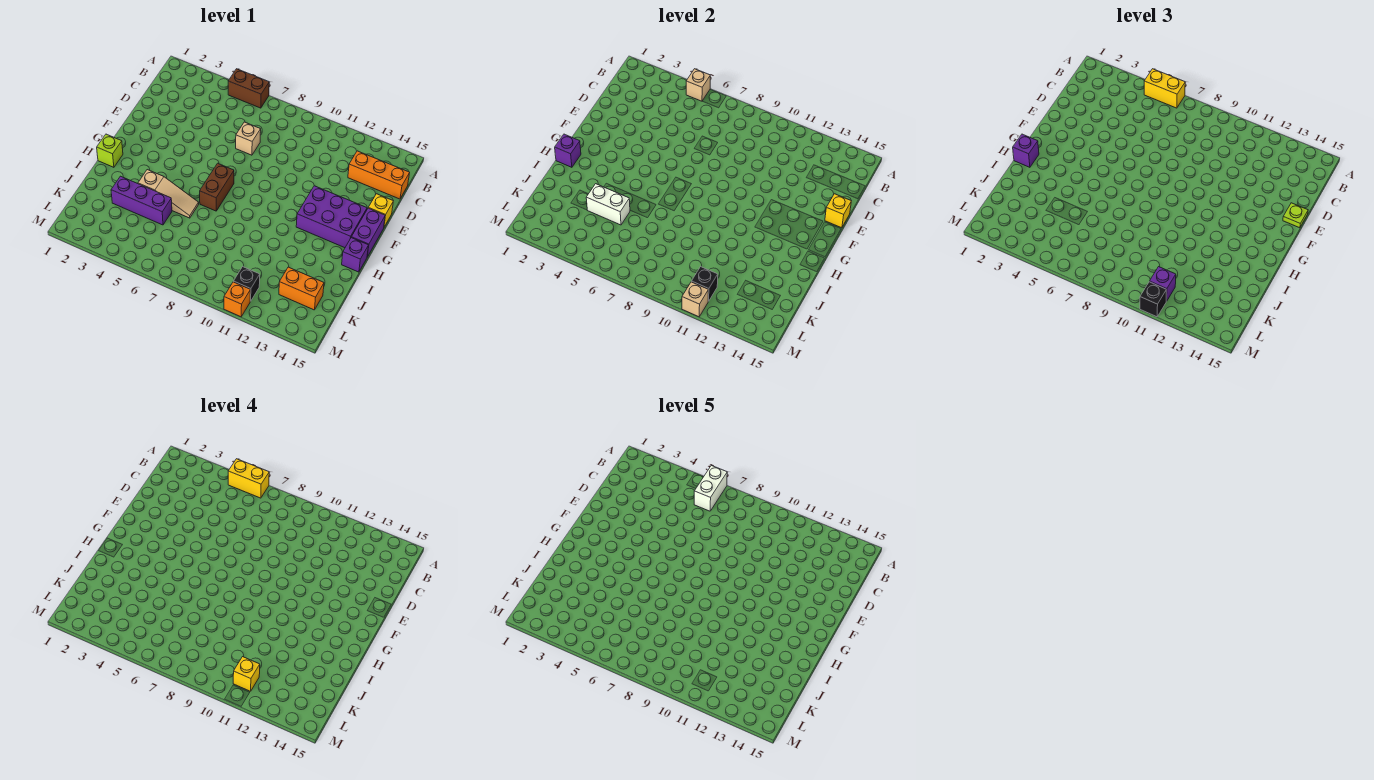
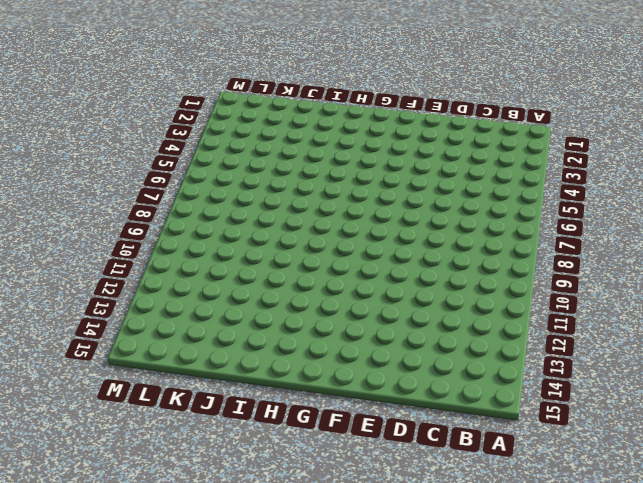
none -> brown brick A5:A6 level 1
none -> orange brick C13:C15 level 1
none -> tan brick D7 level 1

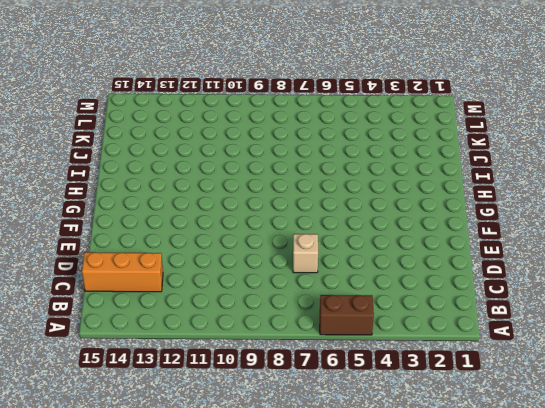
none -> yellow brick E15 level 1
none -> purple brick F12:G14 level 1
none -> purple brick F15:G15 level 1

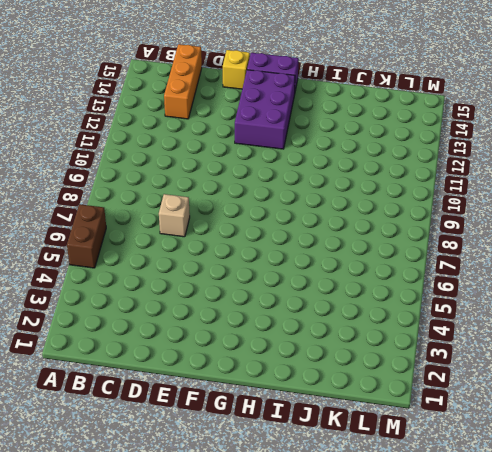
none -> brown brick G7:H7 level 1
none -> lime brick H1 level 1
none -> purple brick H15 level 1

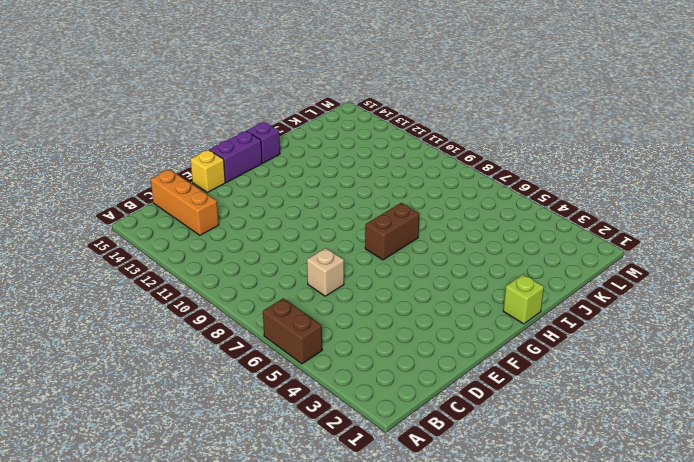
none -> purple brick F12:G14 level 1
none -> tan slope I4:I6 level 1 top 4
none -> purple brick J3:J5 level 1

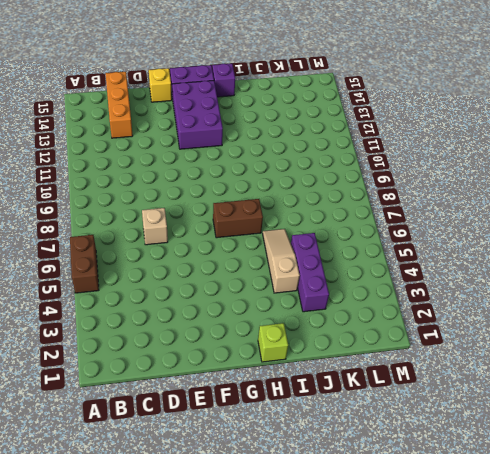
none -> orange brick K13:K14 level 1
none -> black brick L11 level 1
none -> orange brick M11 level 1

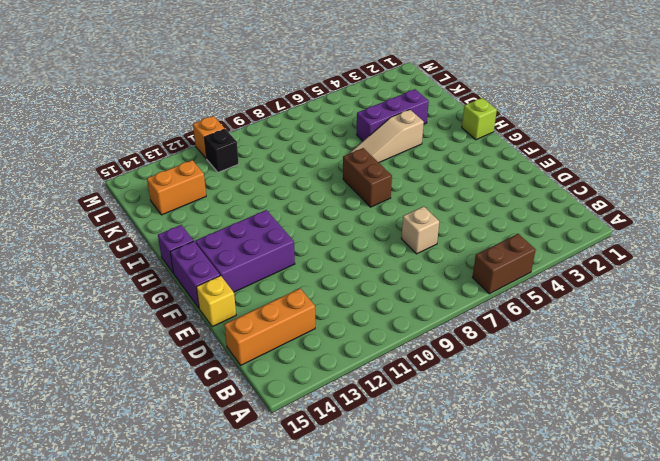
none -> tan brick A5 level 2
none -> yellow brick E15 level 2
none -> purple brick H1 level 2

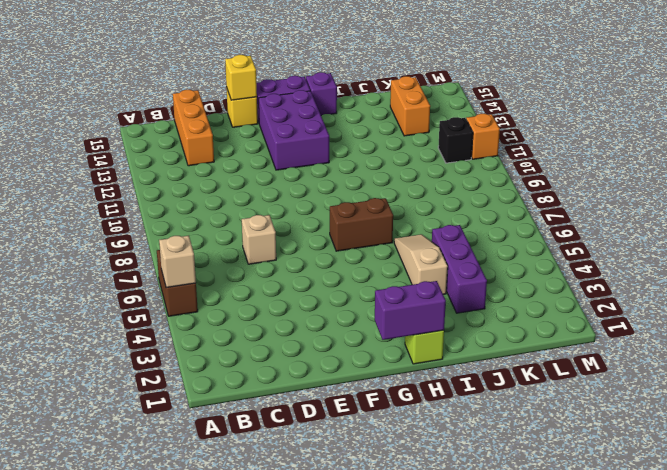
purple brick G1:H1 level 2 -> purple brick H1 level 2
none -> white brick J4:J5 level 2
none -> black brick L11 level 2
none -> tan brick M11 level 2

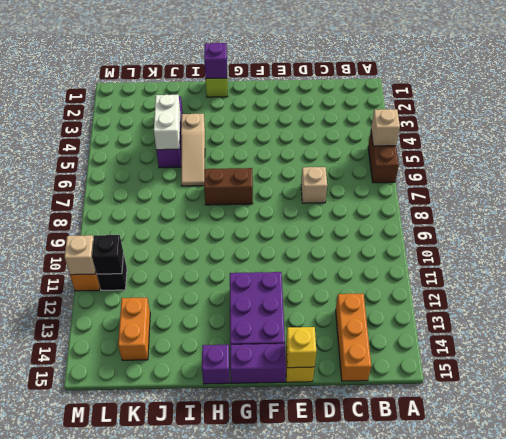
none -> yellow brick A5:A6 level 3
none -> lime plate E15 level 3
none -> purple brick H1 level 3

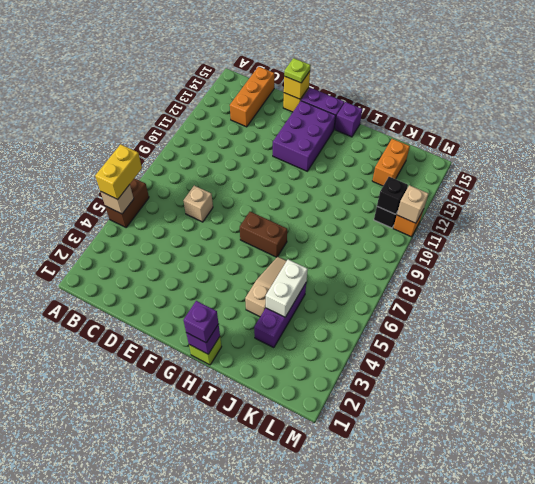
none -> purple brick L11 level 3
none -> black brick M11 level 3
none -> yellow brick A5:A6 level 4

